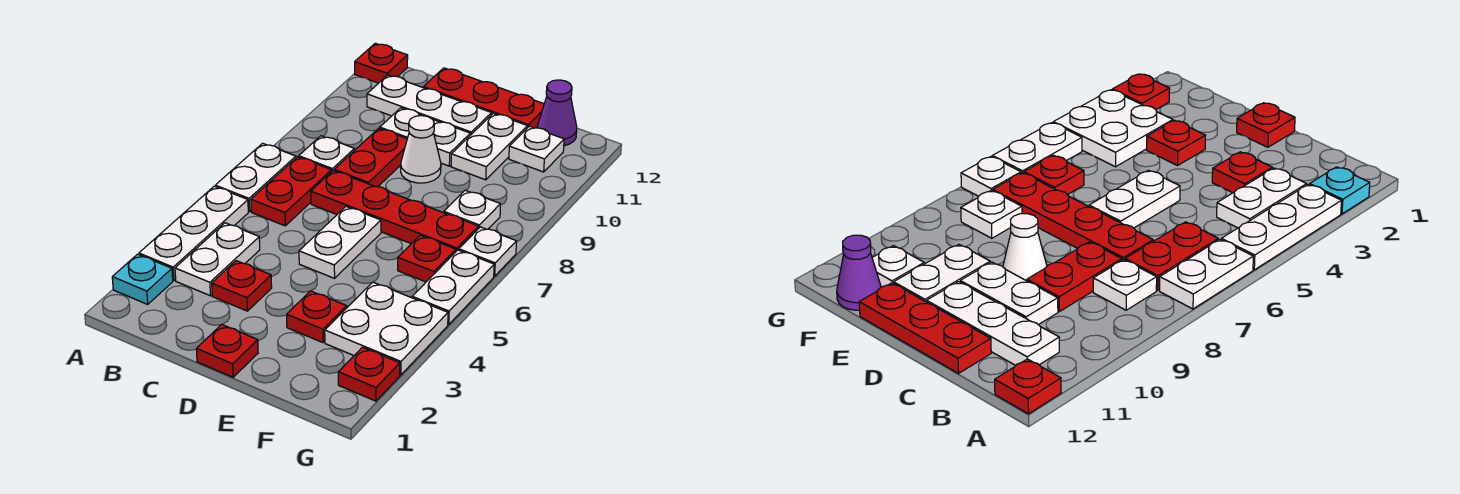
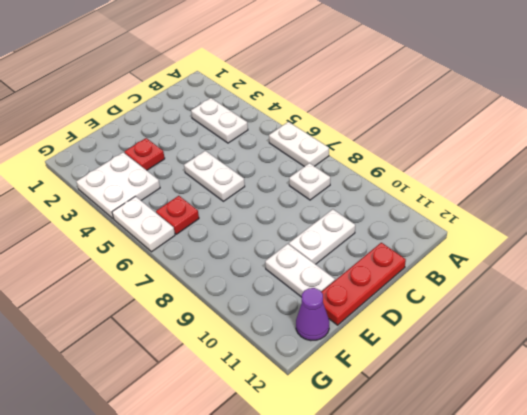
none -> cyan plate A2 level 1
none -> white plate A3:A5 level 1
none -> red plate A12 level 1

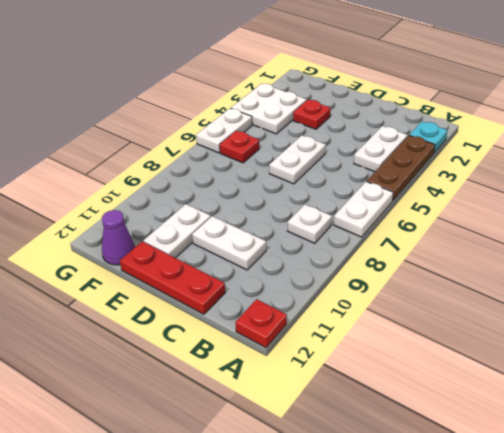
brown plate A3:A5 level 1 -> white plate A3:A5 level 1
none -> red plate B6:B7 level 1
none -> white plate B11:D11 level 1
none -> red plate C3 level 1

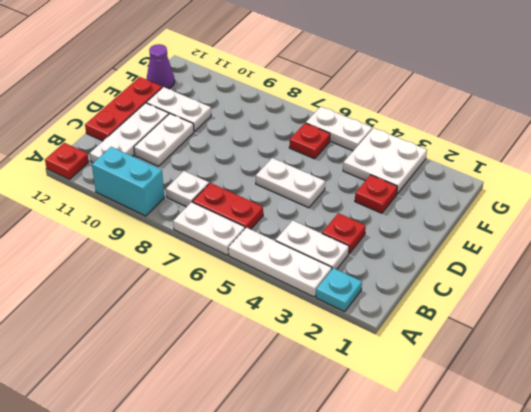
cyan brick A9:A10 level 1 -> none
none -> red plate C7:F7 level 1
none -> red plate C8:C9 level 1
none -> red plate D1 level 1

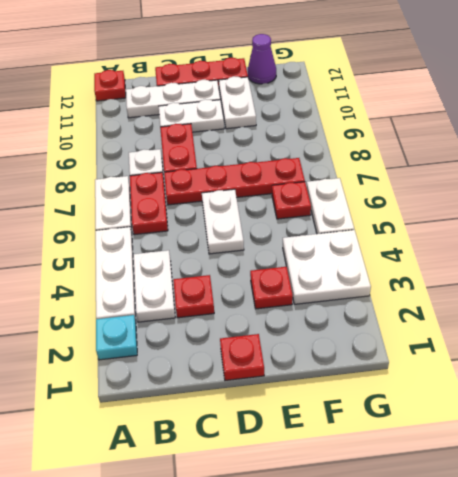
none -> white cone D9 level 1
none -> white plate F8 level 1
none -> white plate F11 level 1

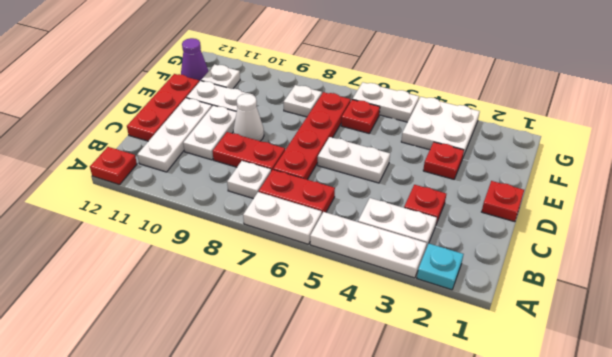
none -> red plate G2 level 1
none -> white plate G7 level 1

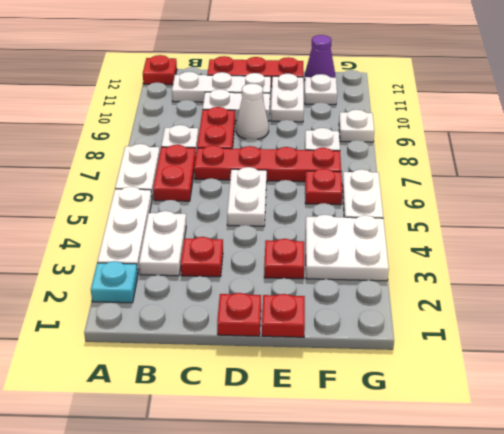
red plate E1 level 1 -> red plate G2 level 1
white plate G9 level 1 -> white plate G7 level 1

